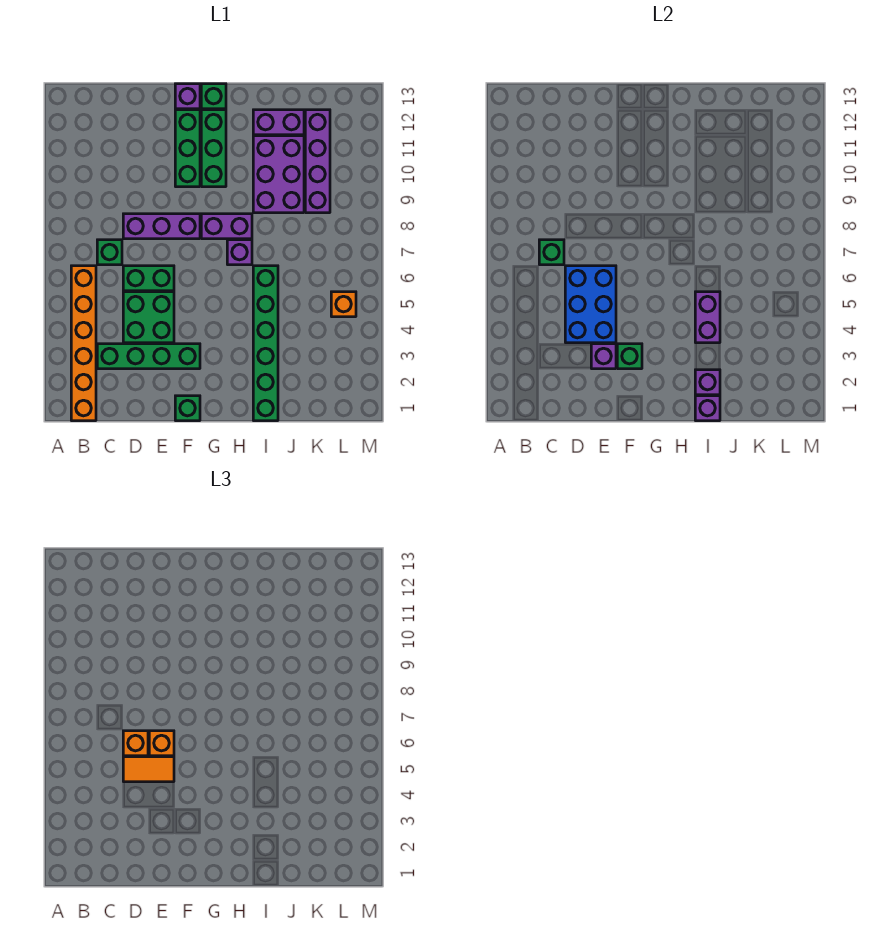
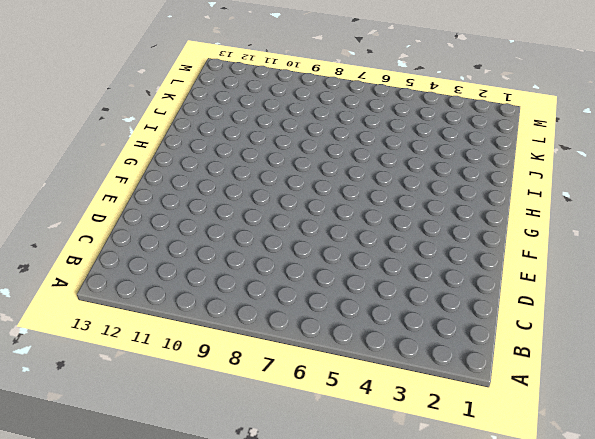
none -> orange brick B1:B6 level 1
none -> green brick C3:F3 level 1
none -> green brick C7 level 1

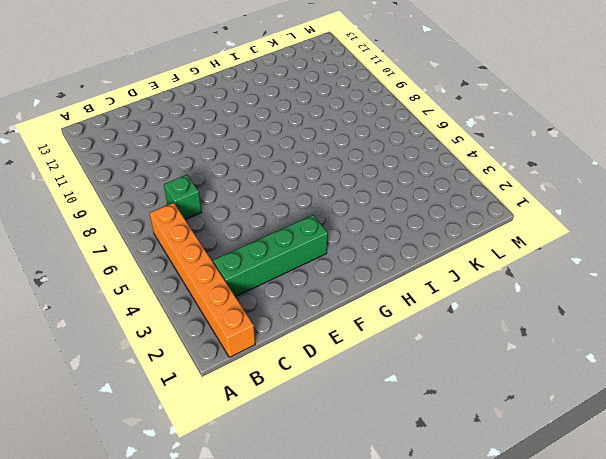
none -> green brick D4:E5 level 1
none -> green brick D6:E6 level 1
none -> purple brick D8:F8 level 1

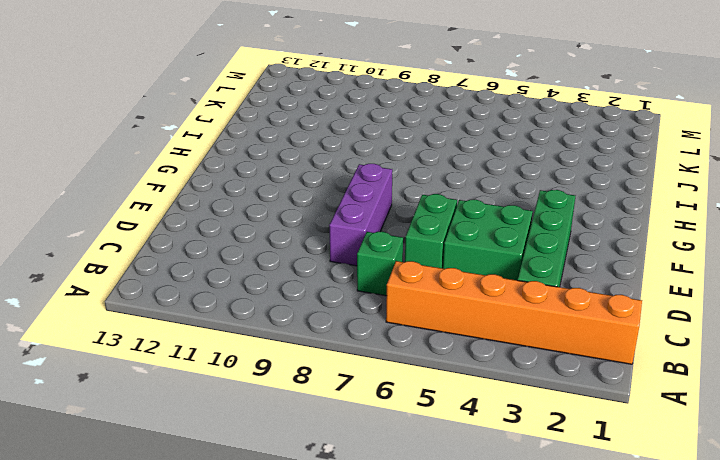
none -> green brick F1 level 1
none -> green brick F10:F12 level 1
none -> purple brick F13 level 1

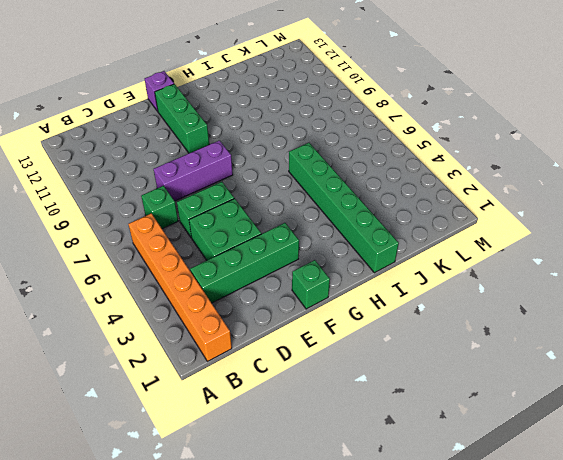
none -> purple brick G8:H8 level 1
none -> green brick G10:G12 level 1
none -> green brick G13 level 1

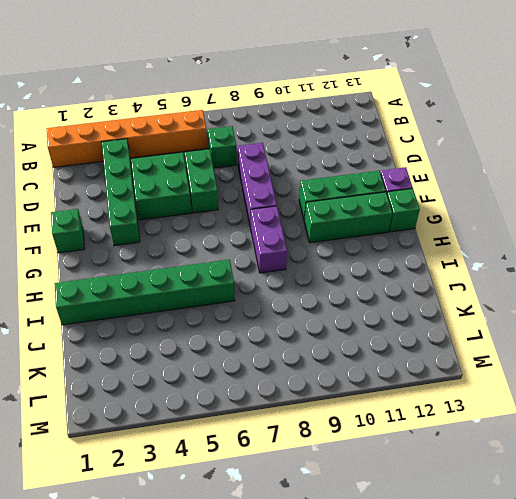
none -> purple brick H7 level 1
none -> purple brick I9:J11 level 1
none -> purple brick I12:J12 level 1

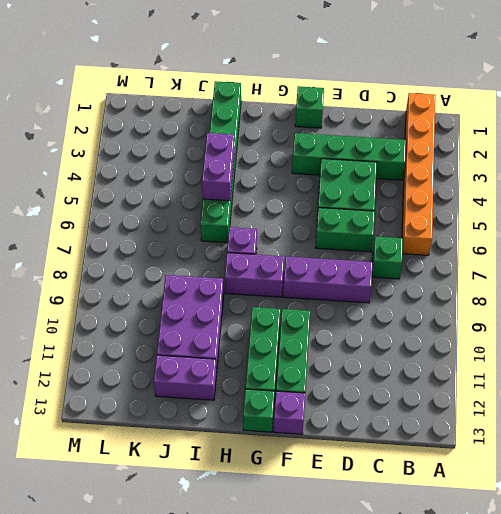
none -> purple brick K9:K12 level 1
none -> orange brick L5 level 1
none -> green brick C7 level 2

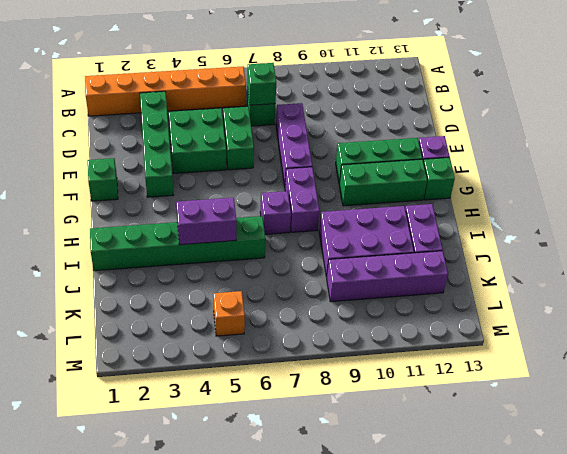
none -> blue brick D4:E6 level 2
none -> purple brick E3 level 2
none -> green brick F3 level 2

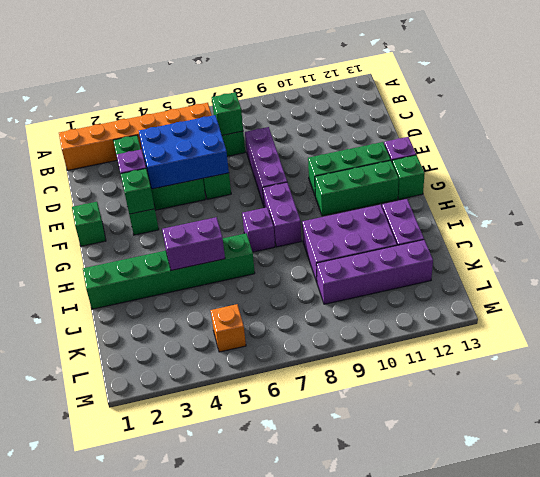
none -> purple brick I1 level 2
none -> purple brick I2 level 2
none -> orange tile D5:E5 level 3

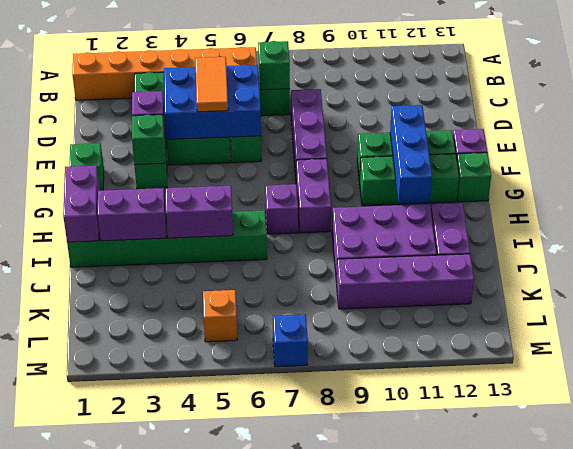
blue brick F11:H11 level 2 -> none
purple brick H1:I1 level 2 -> purple brick I1 level 2
purple brick I2:I3 level 2 -> purple brick I2 level 2
blue brick M7 level 1 -> none
none -> orange brick D6 level 3
none -> orange brick E6 level 3

